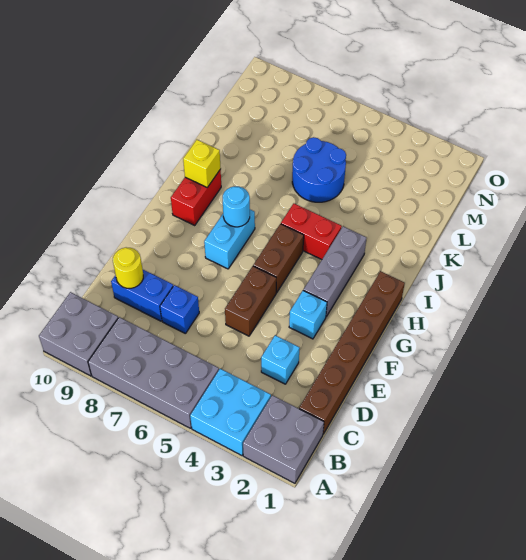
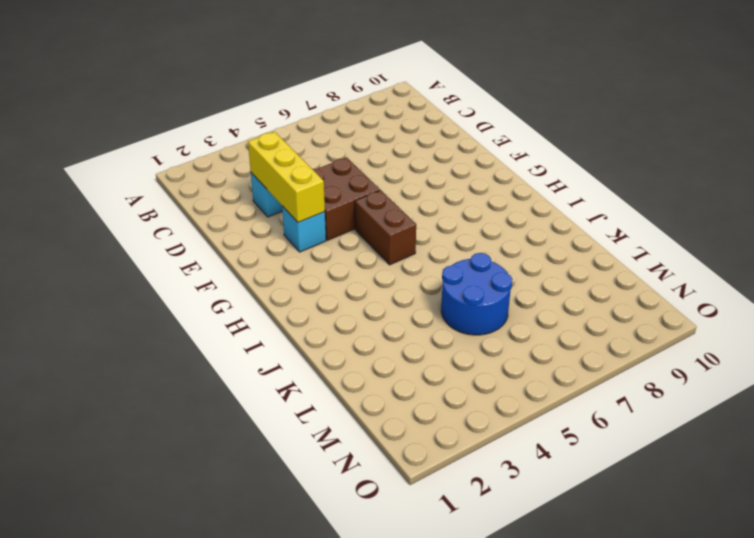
yellow brick D3:F3 level 2 -> none
brown brick E4:F5 level 1 -> brown brick E5:F5 level 1
none -> grey brick A1:B2 level 1
none -> cyan brick A3:B4 level 1
none -> grey brick A5:B8 level 1

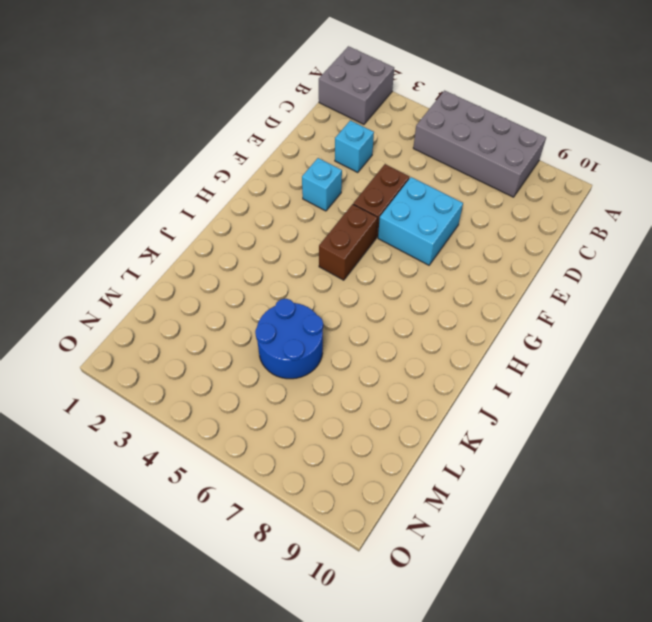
cyan brick E6:F7 level 1 -> cyan brick A3:B4 level 1
none -> grey brick A9:B10 level 1
none -> brown brick C1:H1 level 1
none -> blue brick D7 level 1

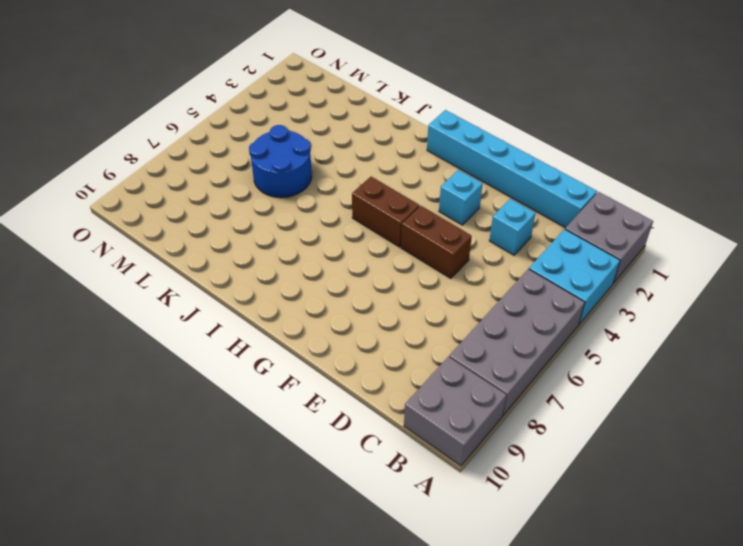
cyan brick C1:H1 level 1 -> brown brick C1:H1 level 1
none -> blue brick D7 level 1
none -> blue brick D8:D9 level 1
none -> grey brick G3:I3 level 1

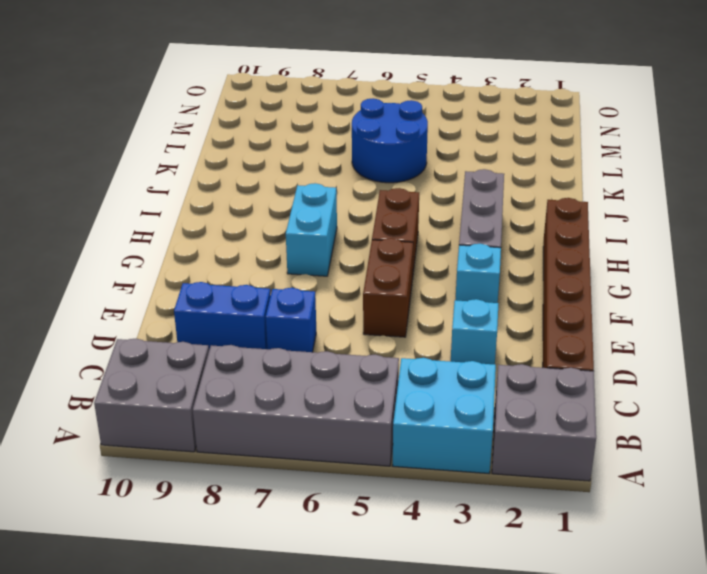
none -> red brick H9:I9 level 1
none -> red brick I4:I5 level 1
none -> yellow round brick D9 level 2

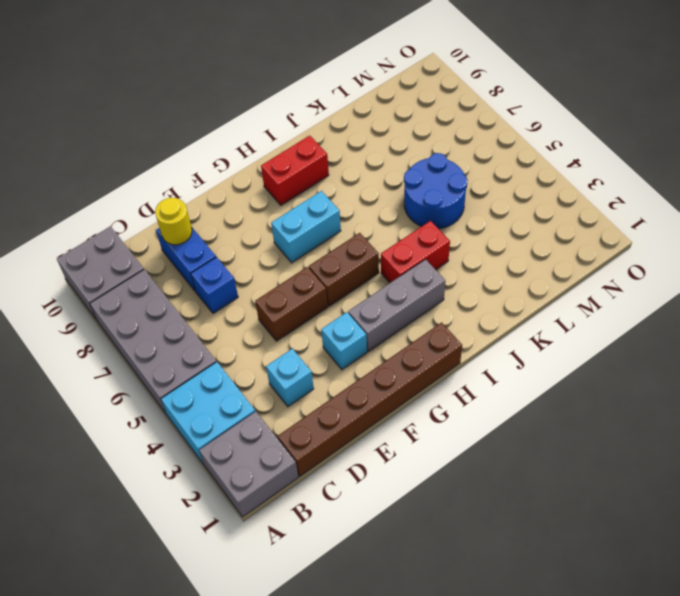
red brick I4:J4 level 1 -> red brick I4:I5 level 1
none -> cyan round brick H7 level 2
none -> yellow brick I9 level 2

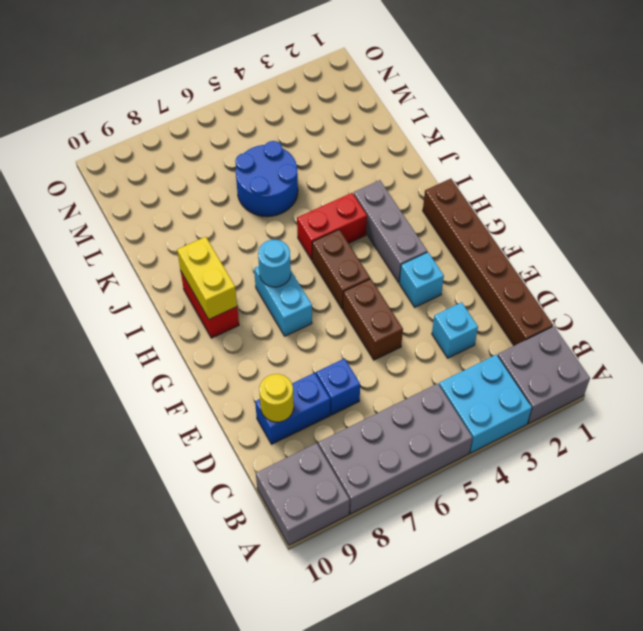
yellow brick H9:I9 level 2 -> yellow brick I9 level 2

